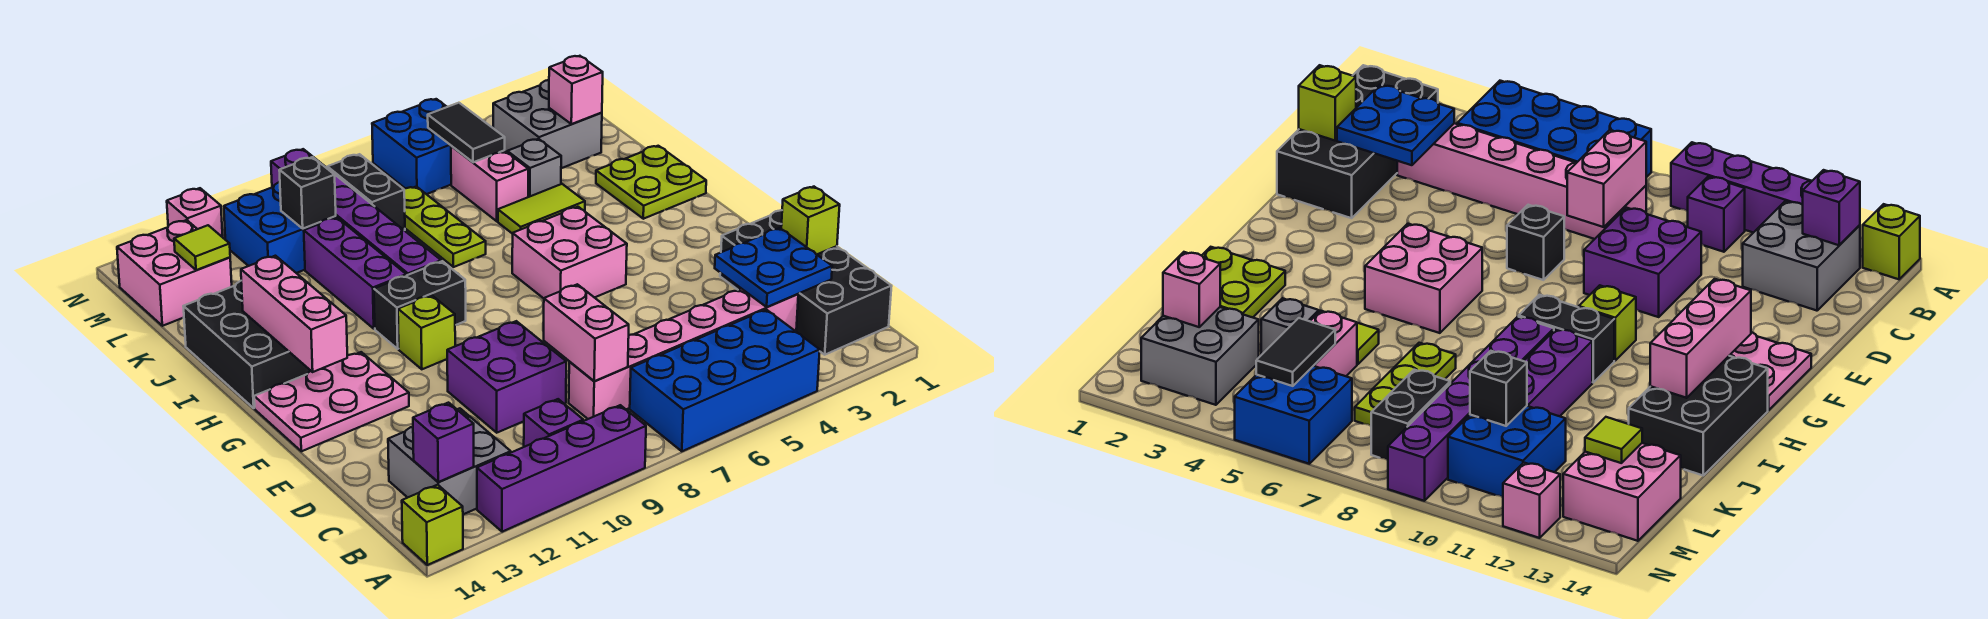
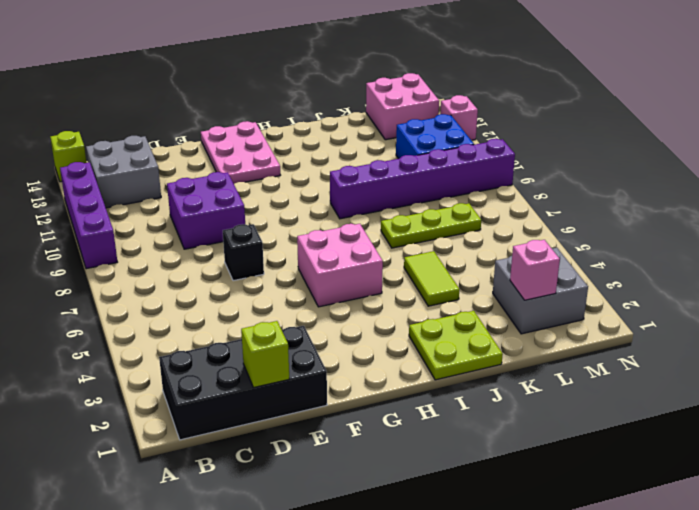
none -> blue brick A4:B7 level 1
none -> purple brick B10 level 1
none -> pink brick C3:C8 level 1
none -> lime brick G10 level 1

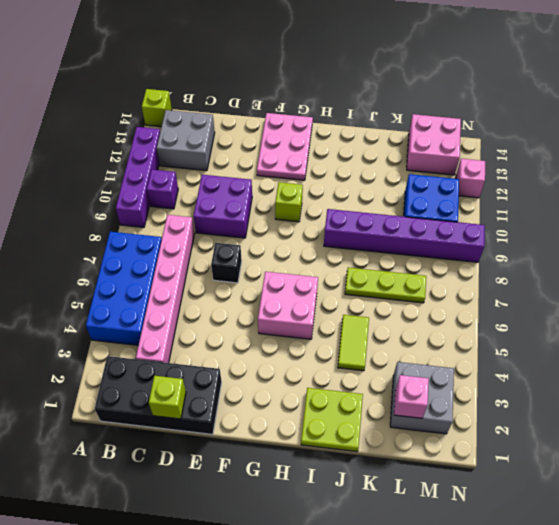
none -> black brick H9:H10 level 1
none -> black brick H13:J14 level 1
none -> purple brick I10:K10 level 1
none -> grey brick K4 level 1

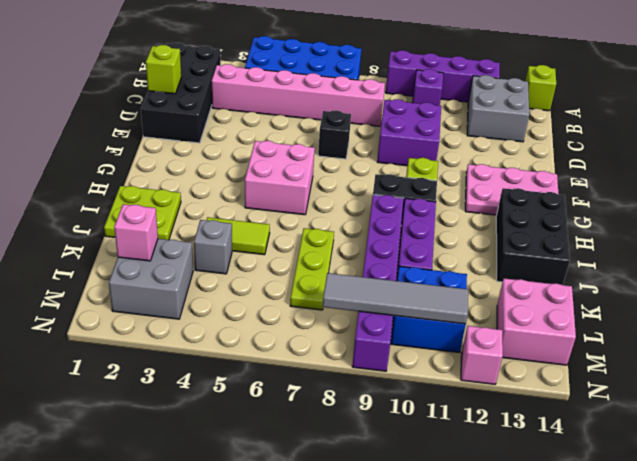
grey tile M8:M11 level 2 -> none
none -> pink brick K5:L5 level 1
none -> black brick L8:M8 level 1
none -> blue brick M5:N6 level 1
none -> purple brick B13 level 2

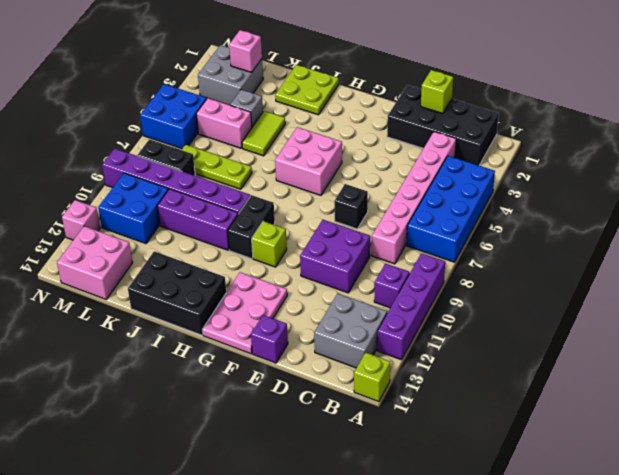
purple brick E14 level 1 -> purple brick B13 level 2
none -> blue plate C2:D3 level 2
none -> pink brick C8:D8 level 2
none -> pink brick G13:I13 level 2
none -> black tile L5:M5 level 2

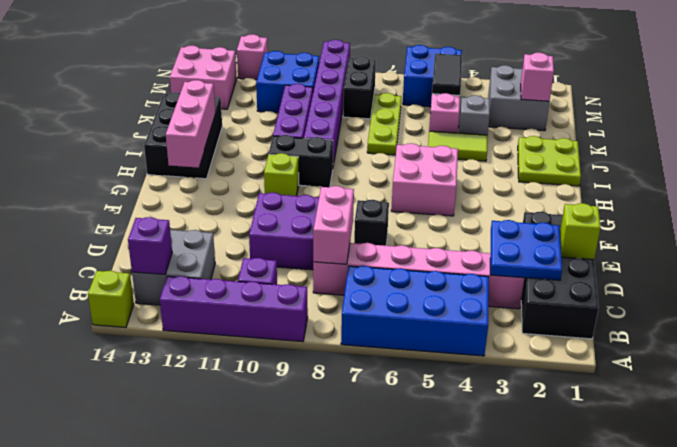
none -> pink plate F12:G14 level 1
none -> black brick L10 level 2
none -> lime tile L13 level 2

